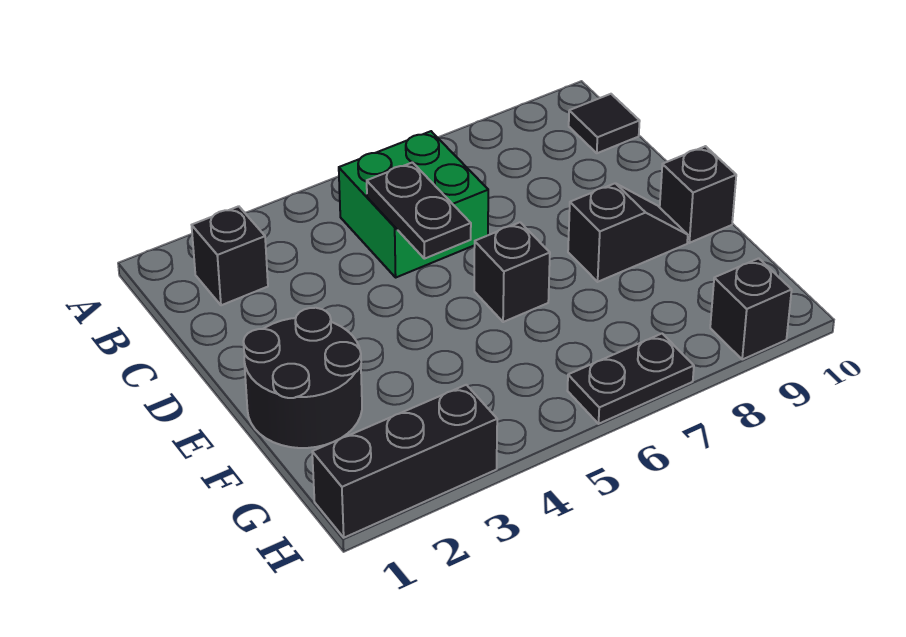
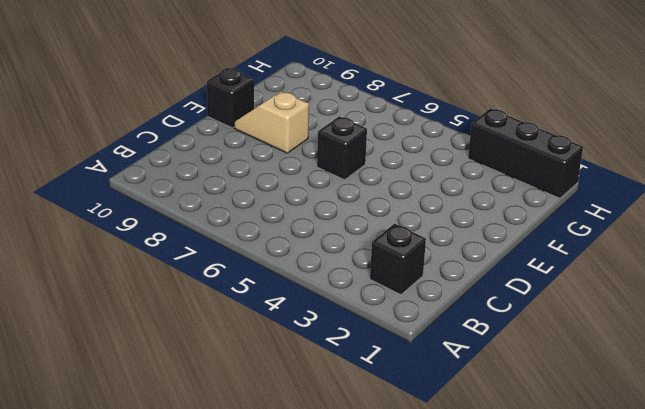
tan slope E8:E9 level 1 top 8 -> black slope E8:E9 level 1 top 8
none -> green brick B5:C6 level 1
none -> black tile B10 level 1

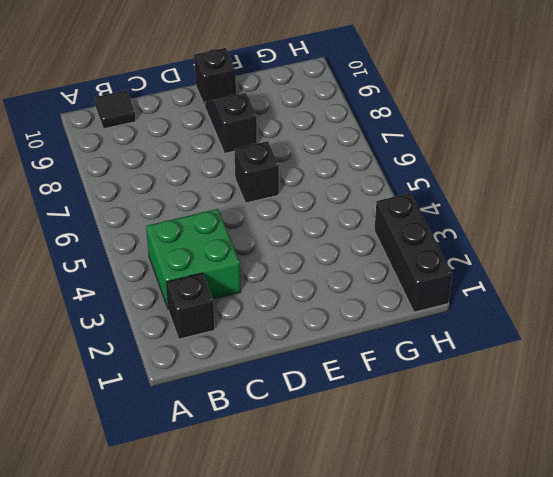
green brick B3:C4 level 1 -> green brick B5:C6 level 1
none -> black round brick E1:F2 level 1
none -> black plate H6:H7 level 1

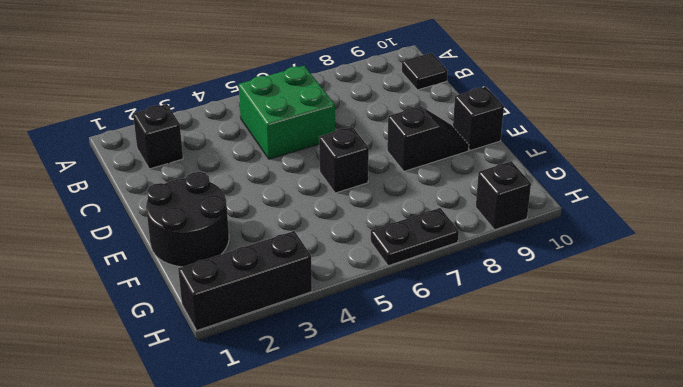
none -> black plate C5:D5 level 2

